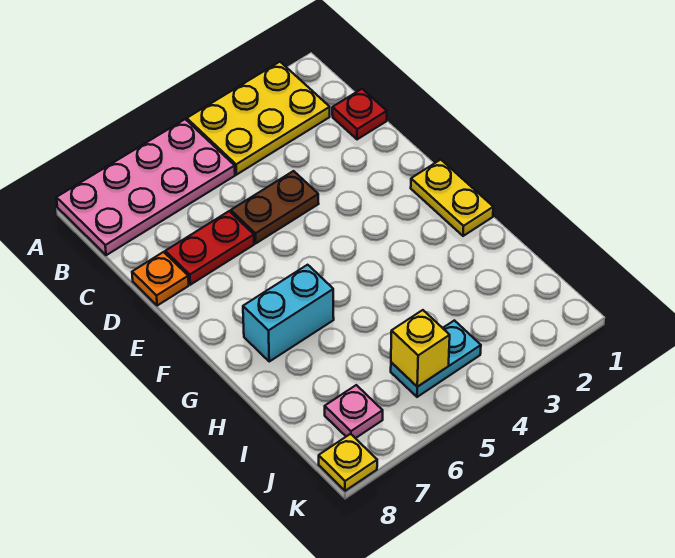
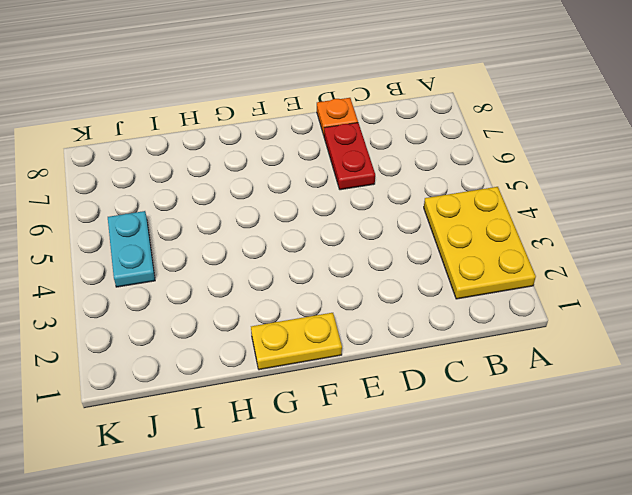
none -> pink plate A5:B8 level 1
none -> red plate C1 level 1
none -> brown plate D4:D5 level 1

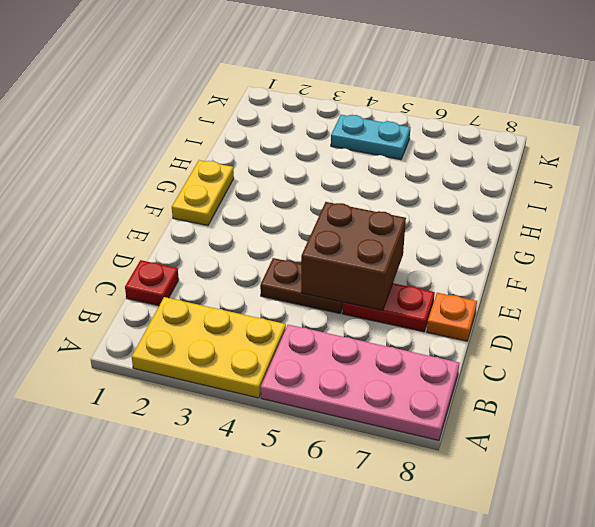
brown brick D5:E6 level 2 -> none
none -> cyan brick G6:G7 level 1
none -> pink plate J7 level 1
none -> yellow plate K8 level 1

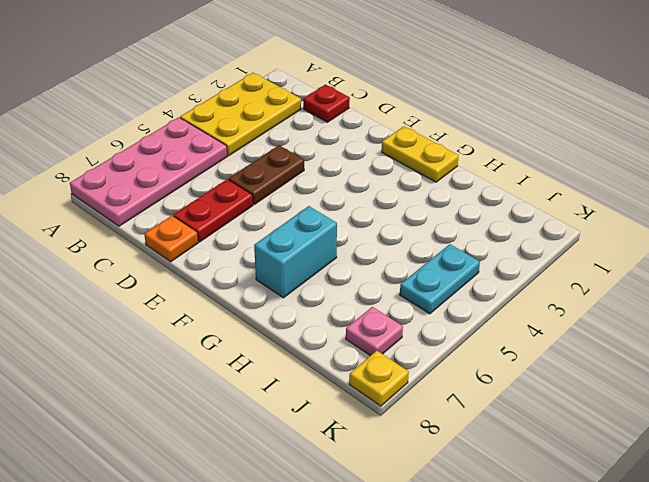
none -> yellow brick J5 level 2

